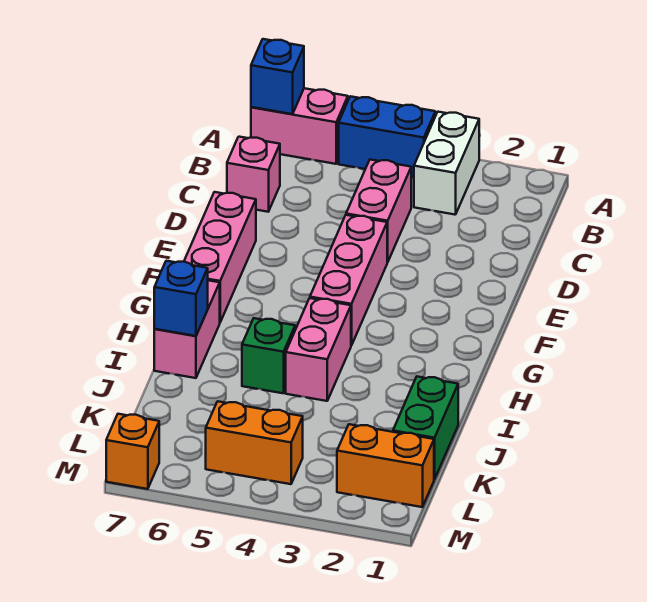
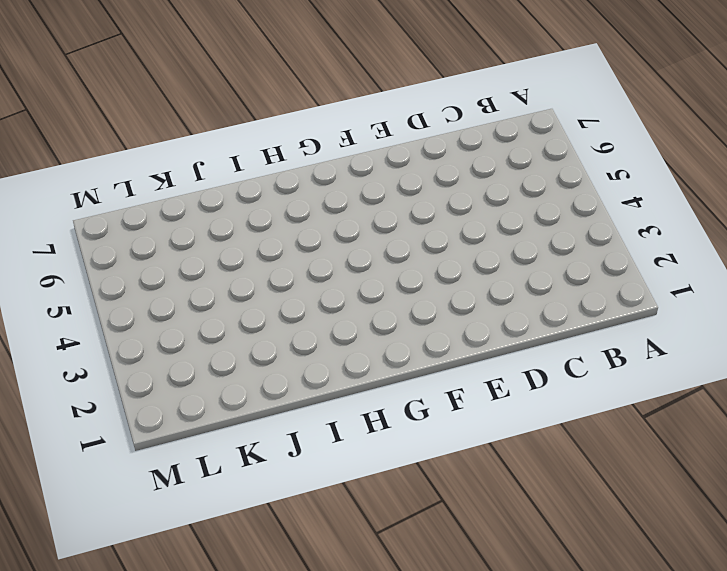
none -> white brick A3:B3 level 1
none -> blue brick A4:A5 level 1
none -> pink brick A6:A7 level 1

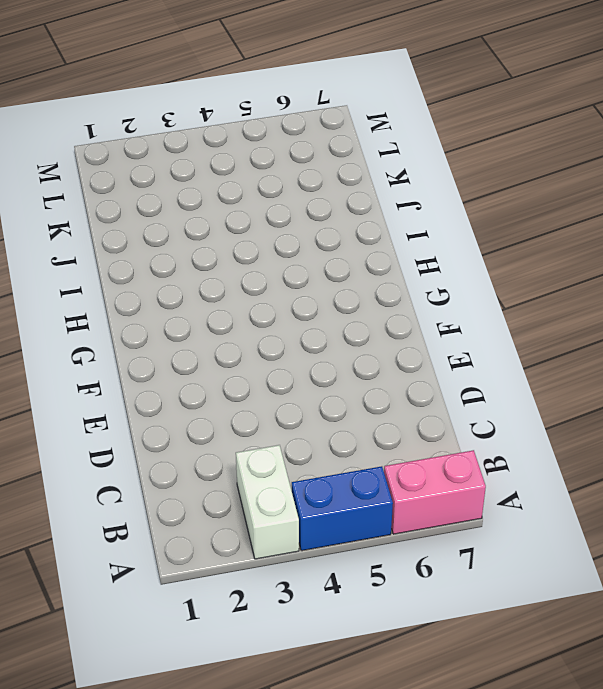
none -> pink brick C4:D4 level 1
none -> pink brick C7 level 1
none -> pink brick E4:G4 level 1

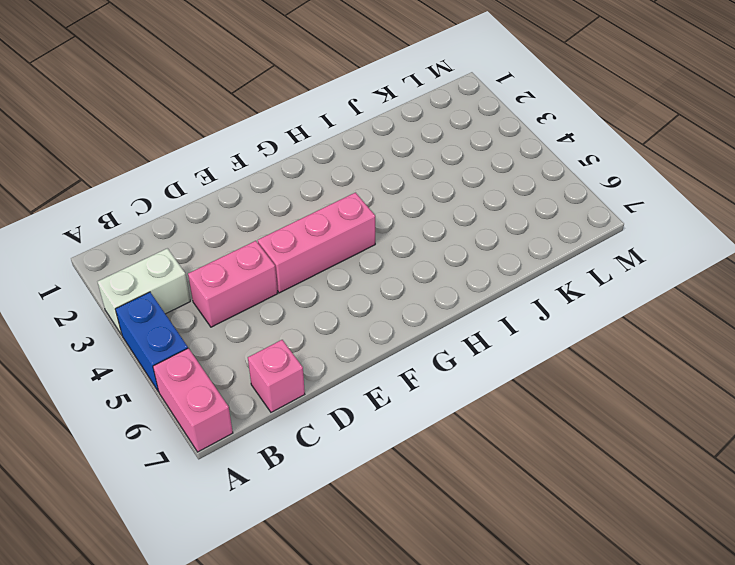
none -> pink brick E7:G7 level 1
none -> pink brick H4:I4 level 1
none -> pink brick H7:I7 level 1

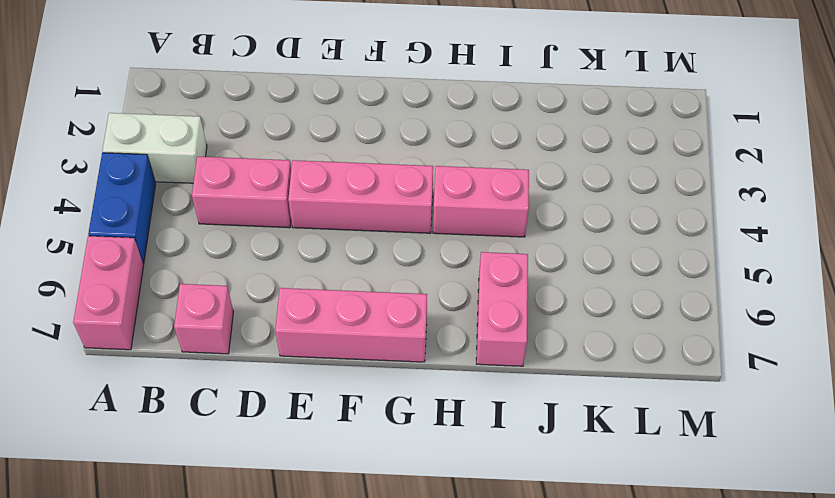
pink brick I6:I7 level 1 -> pink brick H7:I7 level 1
none -> green brick I5 level 1
none -> green brick J1:K1 level 1
none -> orange brick L1:L2 level 1

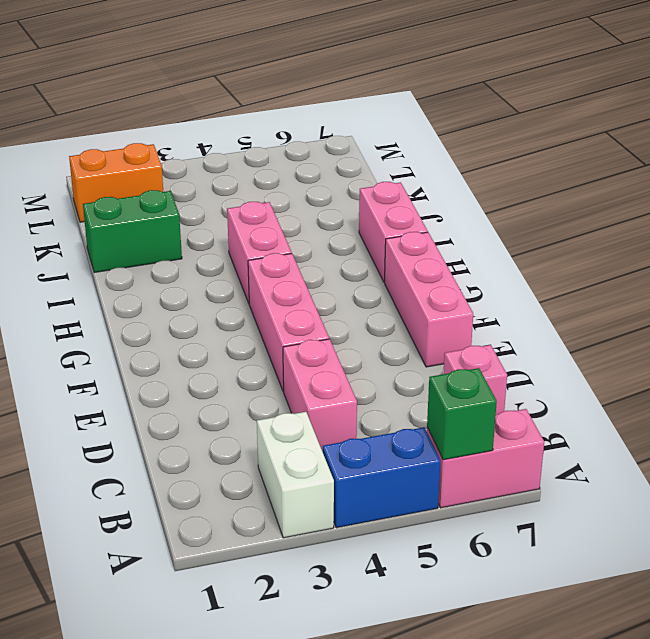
green brick A6 level 2 -> green brick I5 level 1
green brick J1:J2 level 1 -> green brick J1:K1 level 1
none -> orange brick L4:L5 level 1
none -> orange brick M7 level 1
none -> blue brick A7 level 2

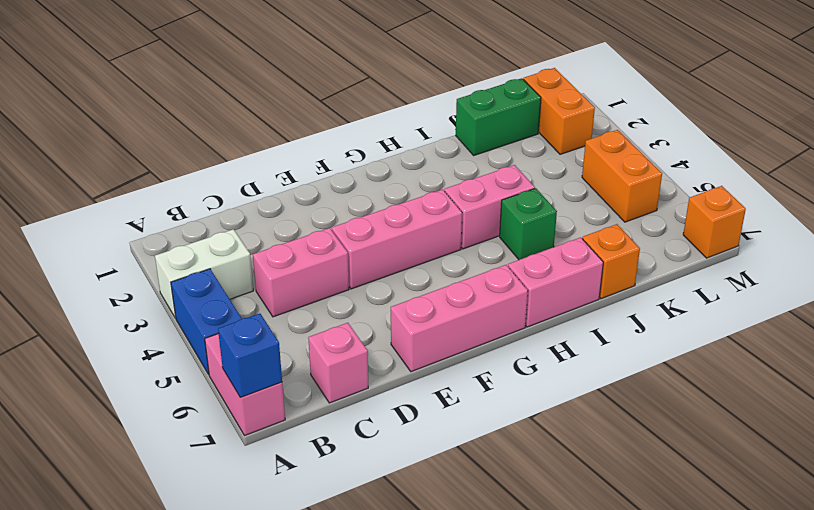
orange brick J7 level 1 -> none
none -> blue brick I7 level 2

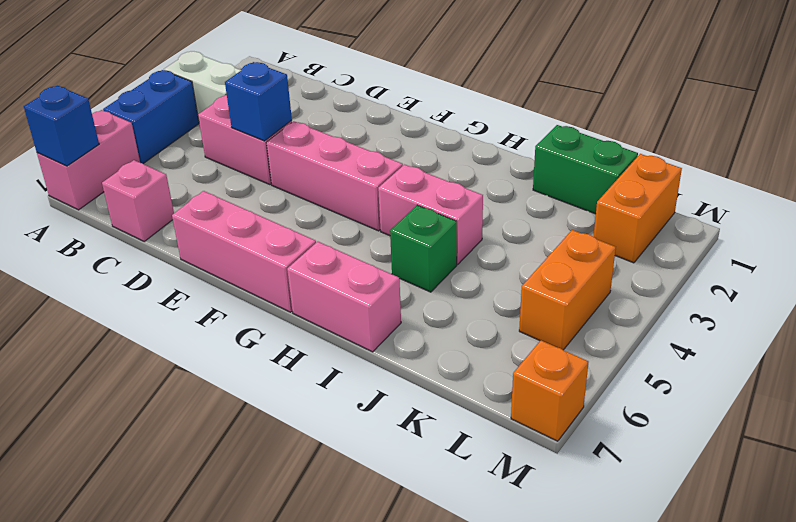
blue brick D4 level 2 -> blue brick I7 level 2

